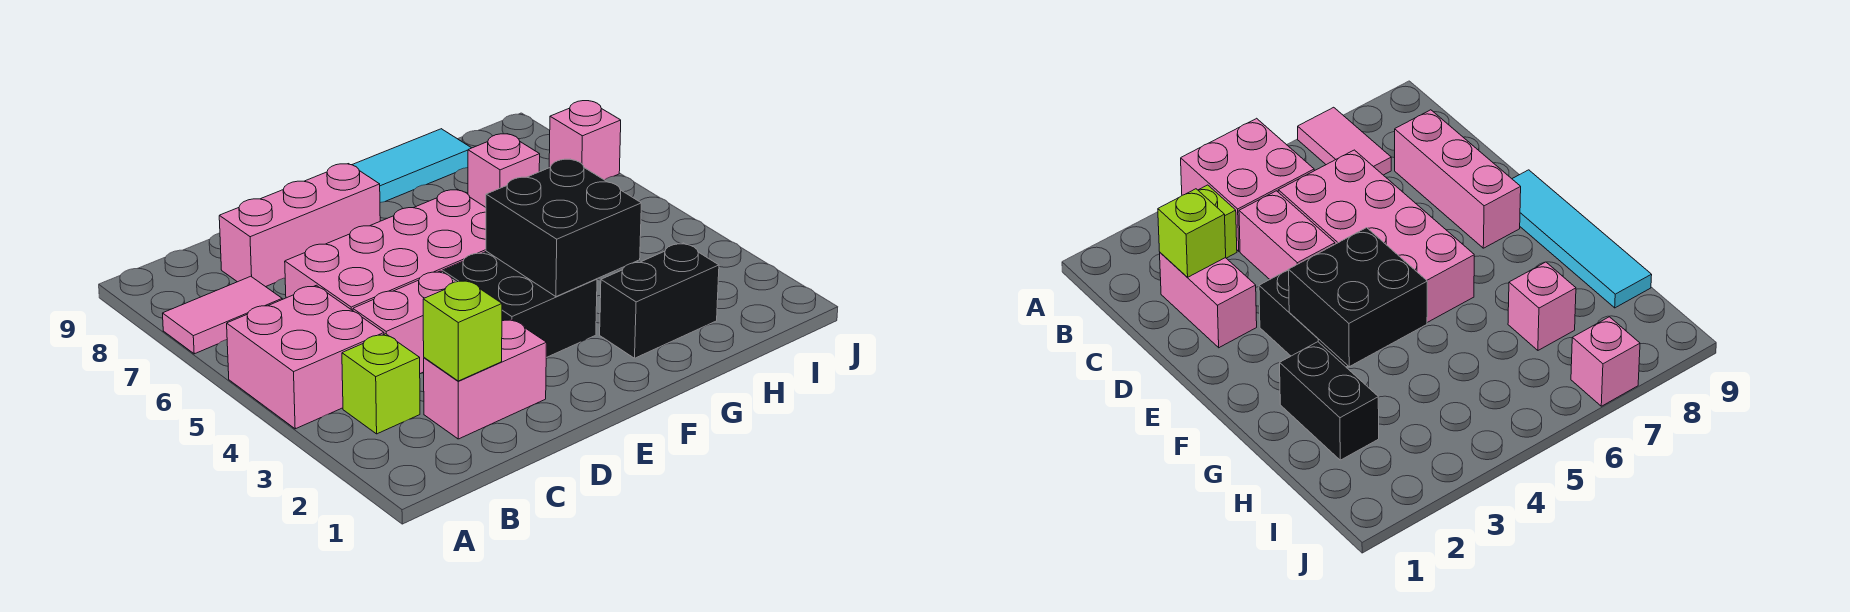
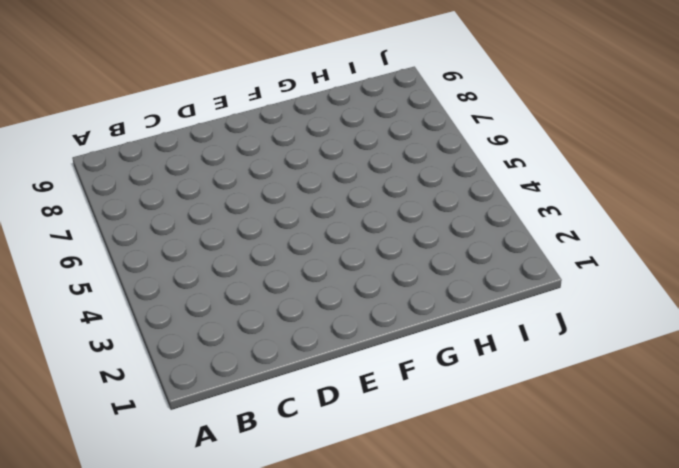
none -> pink brick A4:B5 level 1
none -> pink tile A7:B7 level 1
none -> lime brick B3 level 1

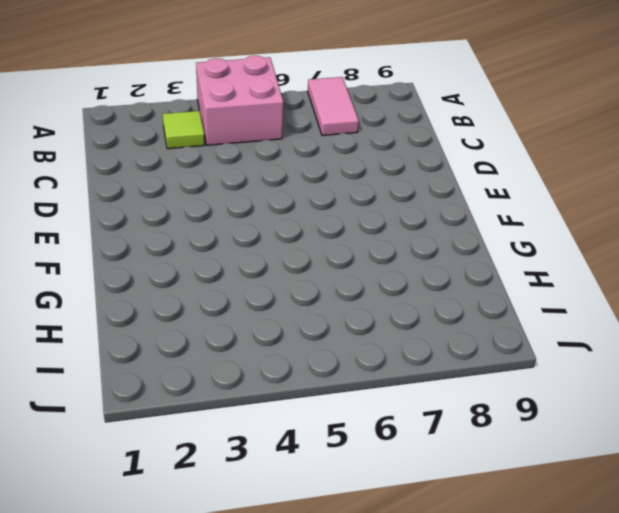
lime tile B3 level 1 -> lime brick B3 level 1
none -> pink brick C2:D2 level 1
none -> pink brick C4:D4 level 1
none -> pink brick C5:F6 level 1

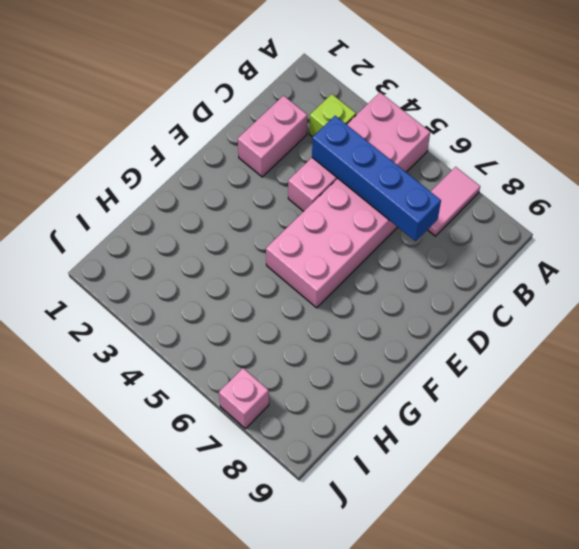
blue brick C4:C7 level 2 -> none
none -> pink brick C8:E8 level 1
none -> black brick E3:F4 level 1
none -> cyan tile E9:H9 level 1

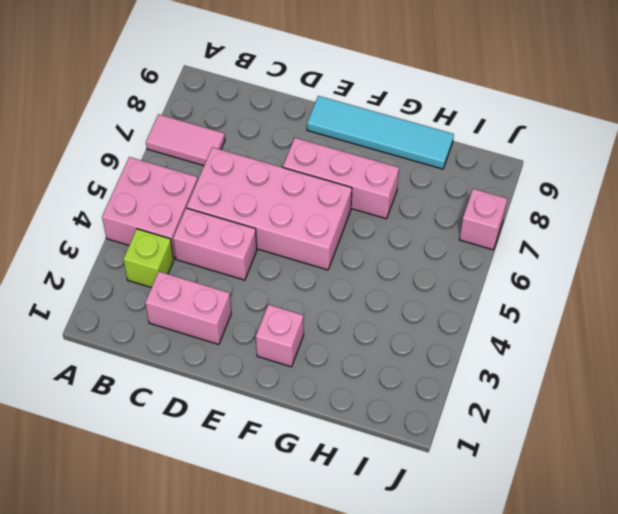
pink brick E7:G7 level 1 -> pink brick C8:E8 level 1
pink brick F2 level 1 -> pink brick H7 level 1
none -> black brick E3:F4 level 1
none -> black brick G2:H2 level 1
none -> lime brick C2 level 2

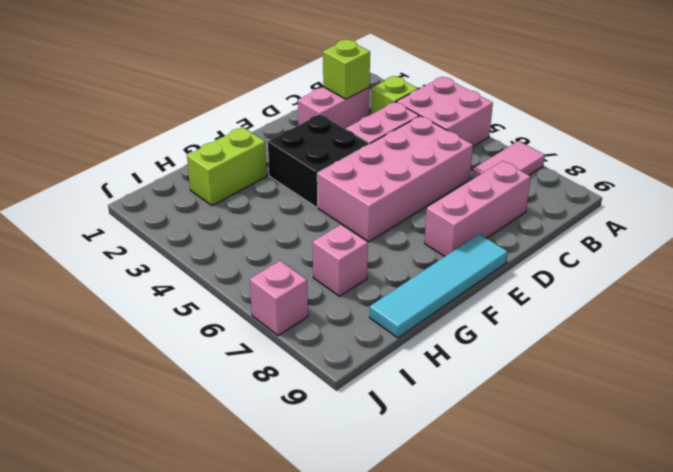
lime brick G2:H2 level 1 -> black brick G2:H2 level 1
none -> black brick F3:G4 level 2

